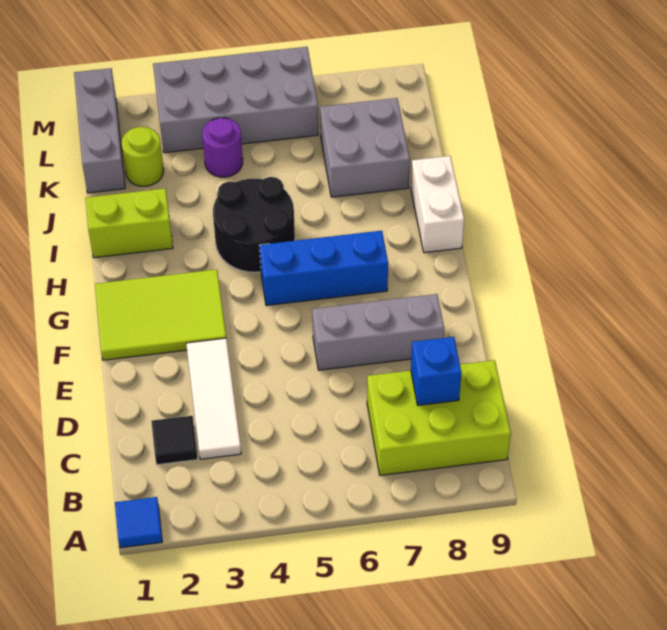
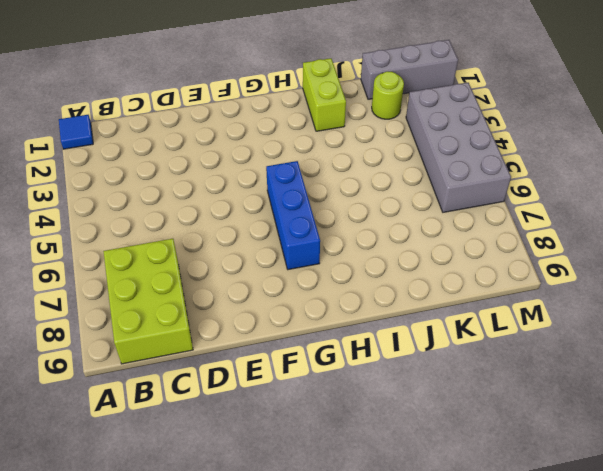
none -> black tile C2 level 1
none -> white tile C3:E3 level 1
none -> grey brick E6:E8 level 1

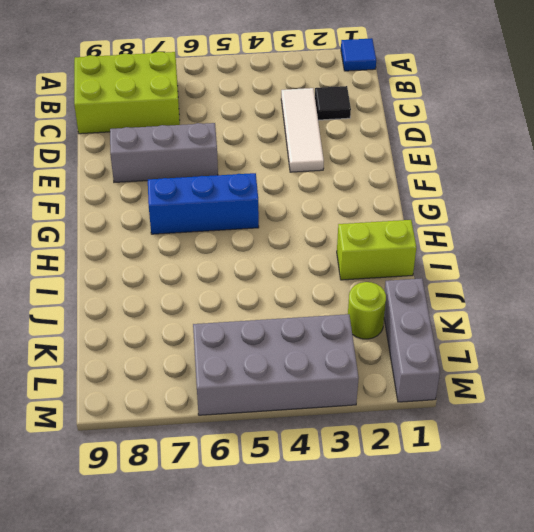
none -> lime tile F1:G3 level 1
none -> black round brick H4:I5 level 1
none -> white brick H9:I9 level 1

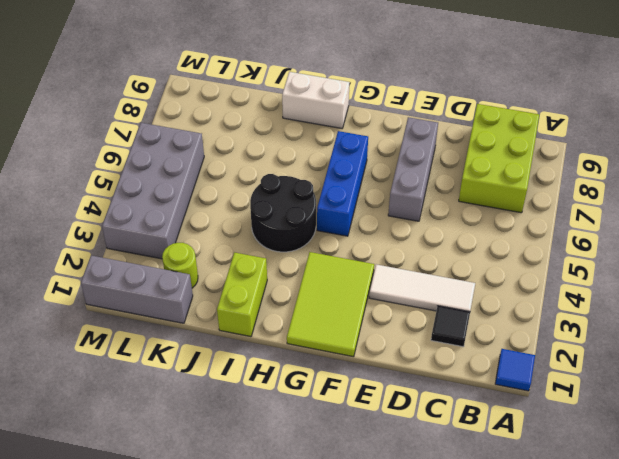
none -> grey brick J7:K8 level 1
none -> purple round brick K4 level 1
none -> blue brick C8 level 2

